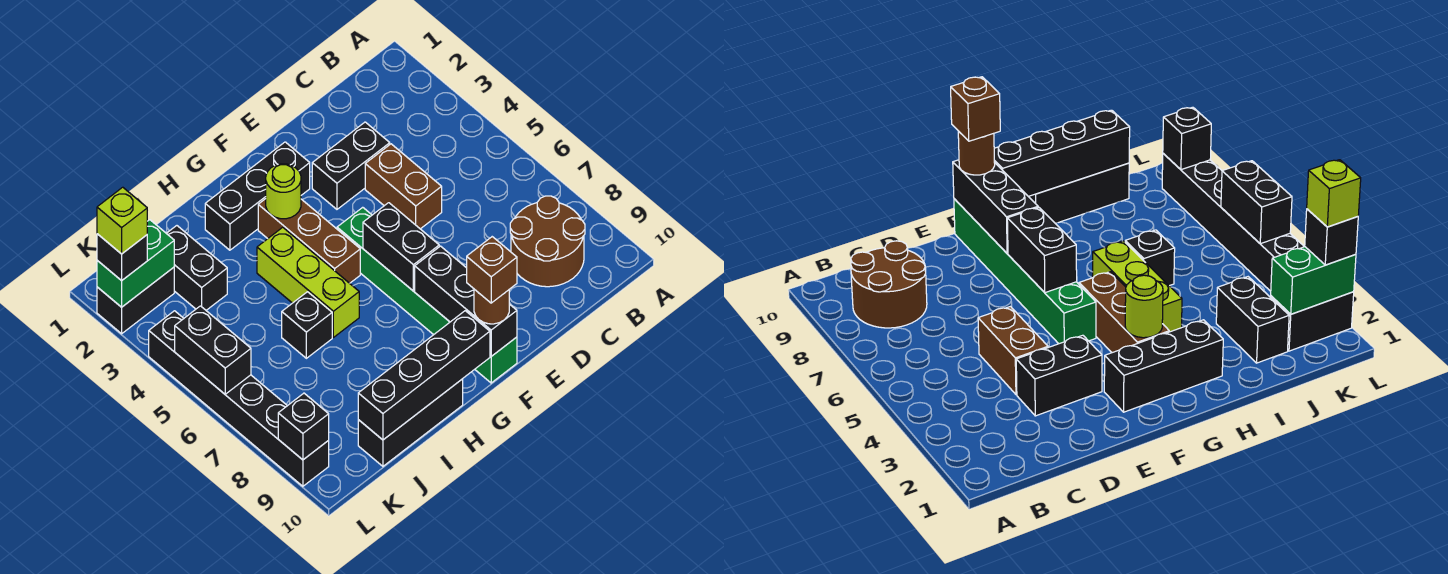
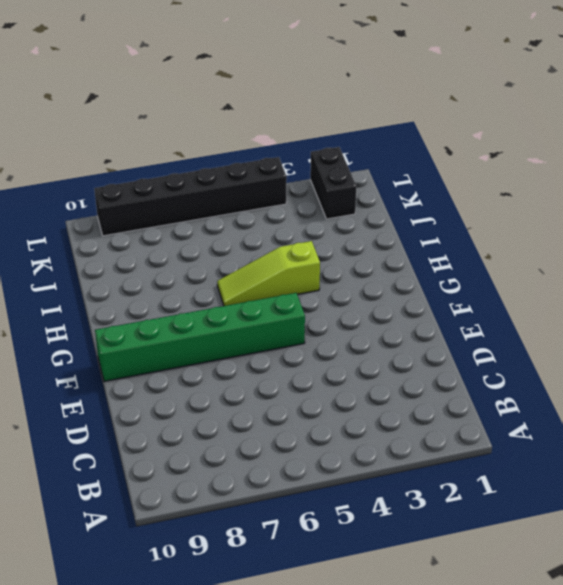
lime slope H4:H6 level 1 top 4 -> lime brick H4:H6 level 1
none -> brown round brick B8:C9 level 1
none -> black brick D3:E3 level 1
none -> brown brick D4:D5 level 1

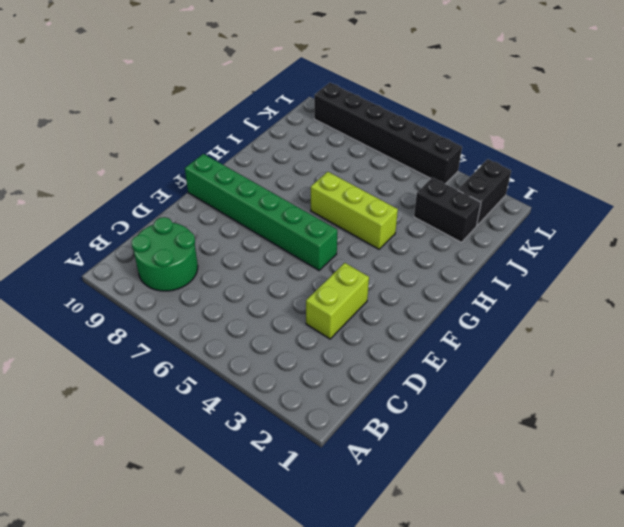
green round brick B8:C9 level 1 -> brown round brick B8:C9 level 1
lime brick D3:E3 level 1 -> black brick D3:E3 level 1
none -> brown brick D4:D5 level 1
none -> black brick F2:H2 level 1
none -> brown brick G3:G5 level 1

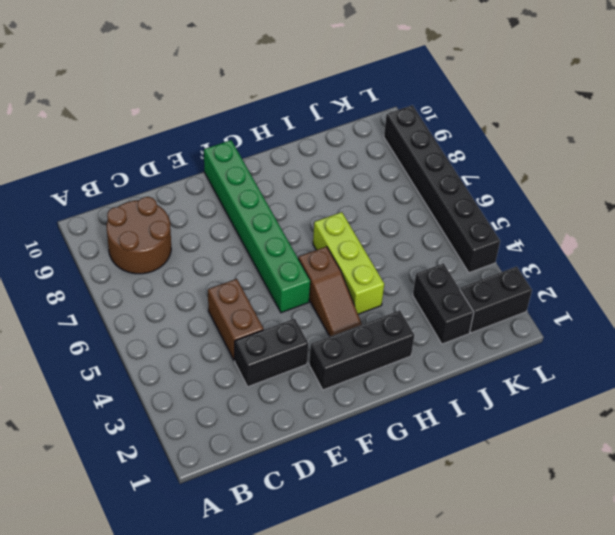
brown slope G3:G5 level 1 top 5 -> brown brick G3:G5 level 1
none -> black brick H10:J10 level 1
none -> black brick I6 level 1
none -> black brick F6:F7 level 2

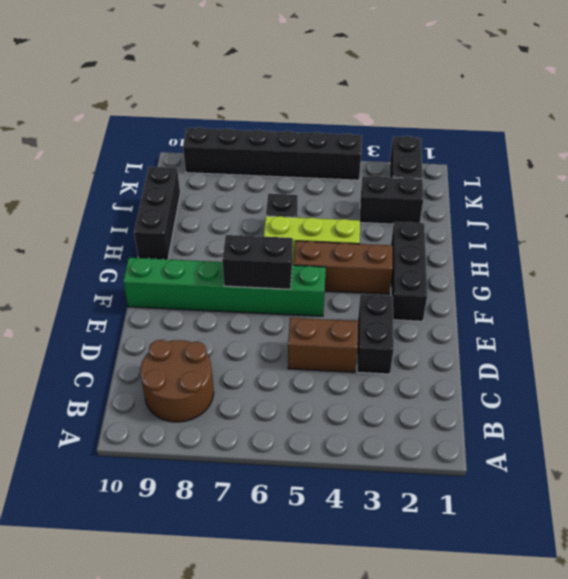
none -> black brick F8:F10 level 2
none -> lime round brick G3 level 2
none -> black brick G10:J10 level 2

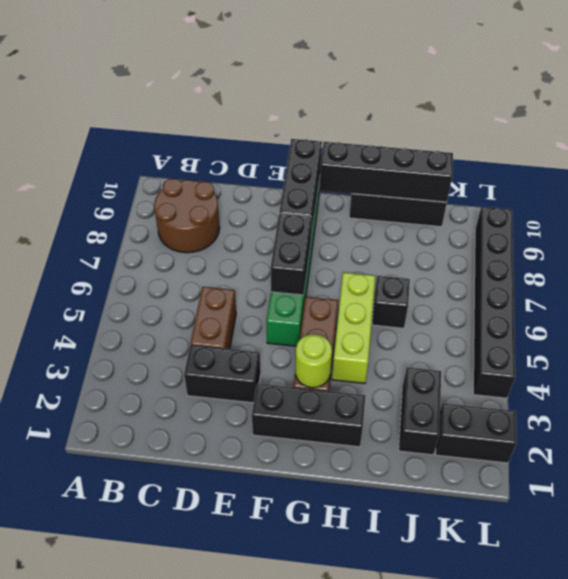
none -> green brick K2:L2 level 2
none -> black brick L5:L6 level 2
none -> black brick L9 level 2

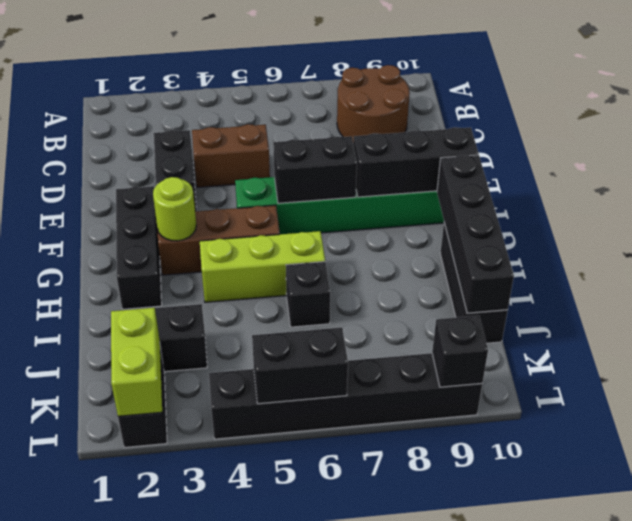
lime brick K2:L2 level 2 -> green brick K2:L2 level 2
none -> brown round brick F10 level 3
none -> black brick L2 level 3
none -> brown brick F10 level 4

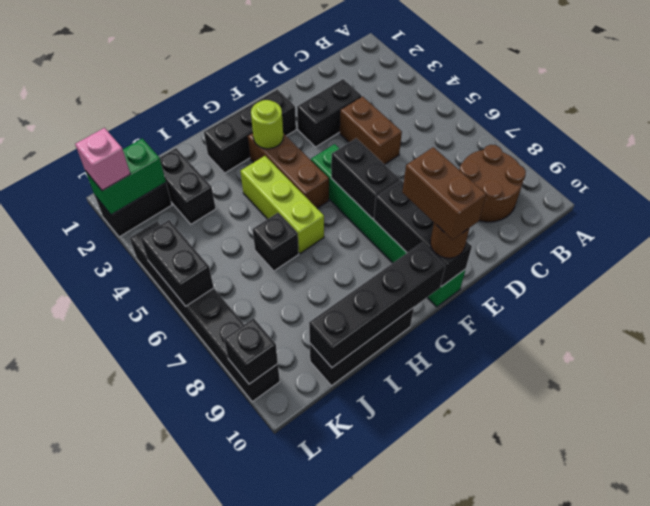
brown brick F9:F10 level 4 -> brown brick F10 level 4
pink brick L2 level 3 -> black brick L2 level 3
none -> lime brick L2 level 4

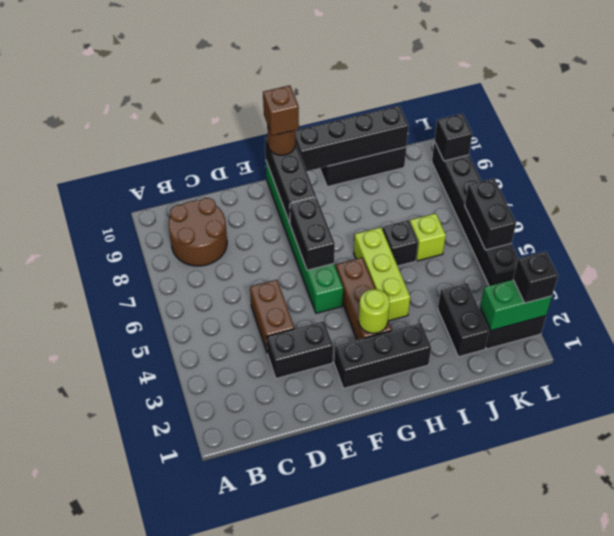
lime brick J6 level 1 -> lime brick L2 level 4

